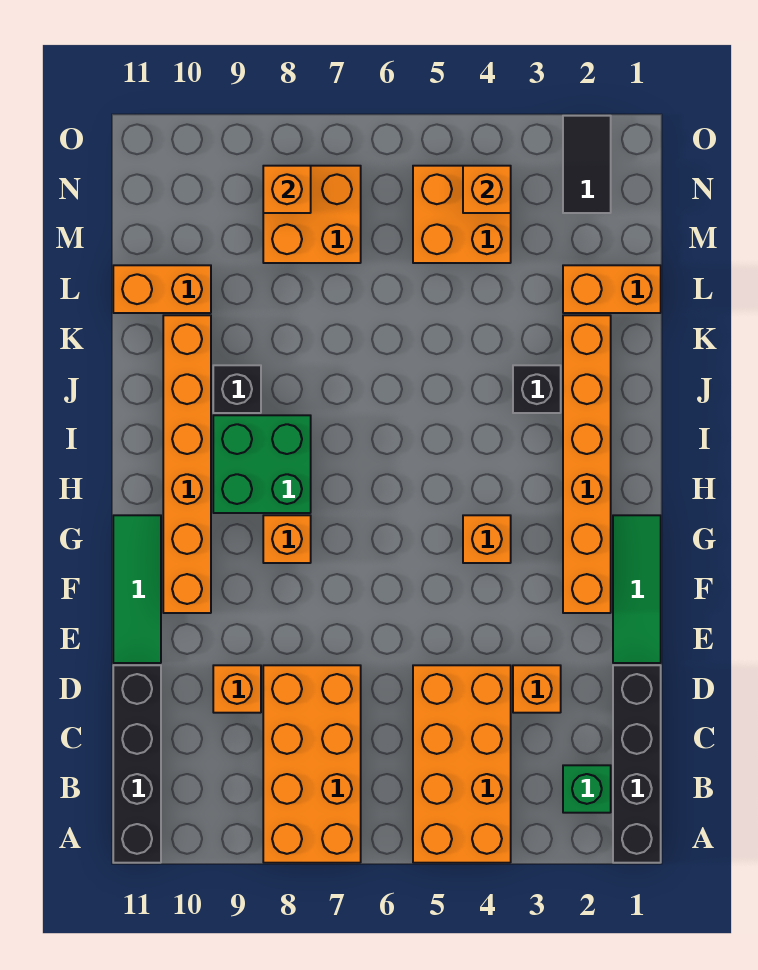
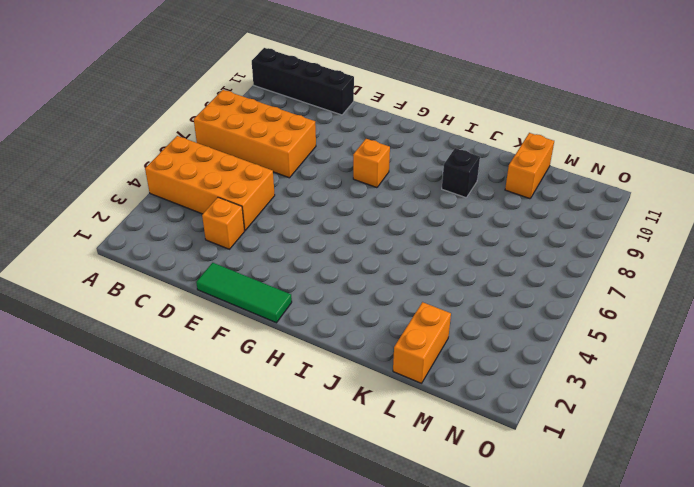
none -> black brick A1:D1 level 1
none -> green brick B2 level 1
none -> orange brick D9 level 1

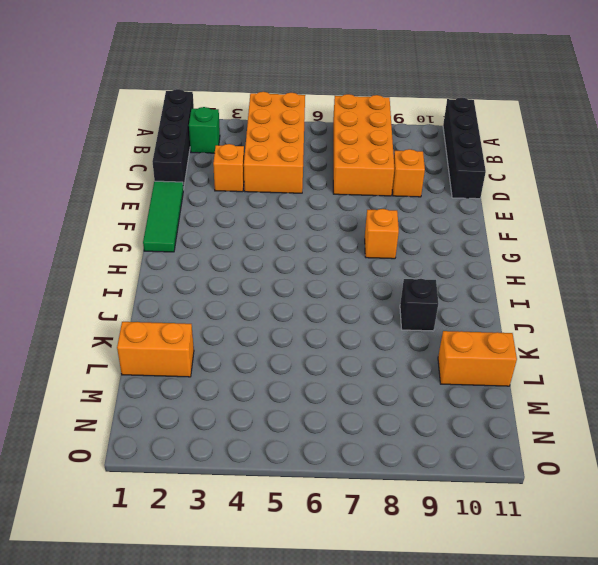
none -> green tile E11:G11 level 1
none -> orange brick F2:K2 level 1
none -> orange brick F10:K10 level 1

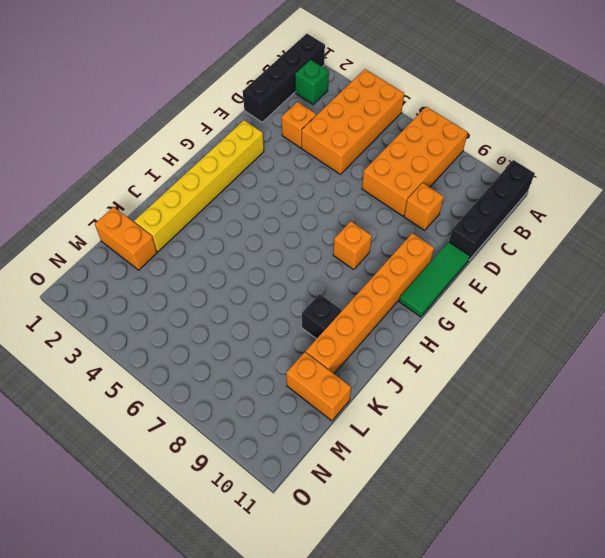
yellow brick F2:K2 level 1 -> orange brick F2:K2 level 1
none -> green tile E1:G1 level 1
none -> orange brick G4 level 1
none -> green brick H8:I9 level 1

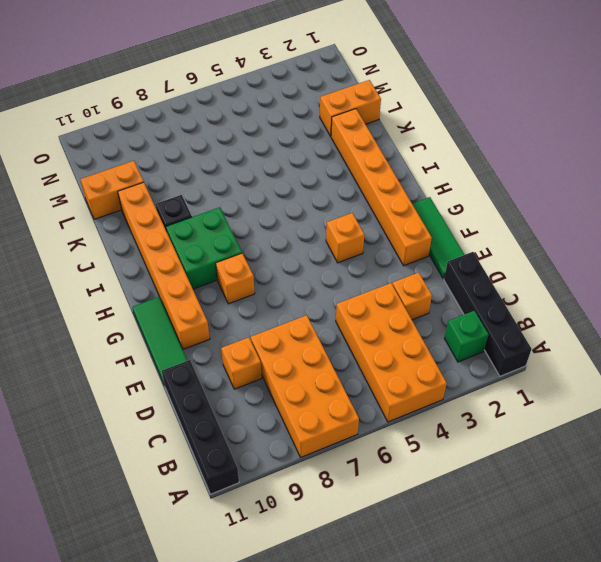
none -> black brick J3 level 1
none -> orange brick M4:N5 level 1
none -> orange brick M7:N8 level 1

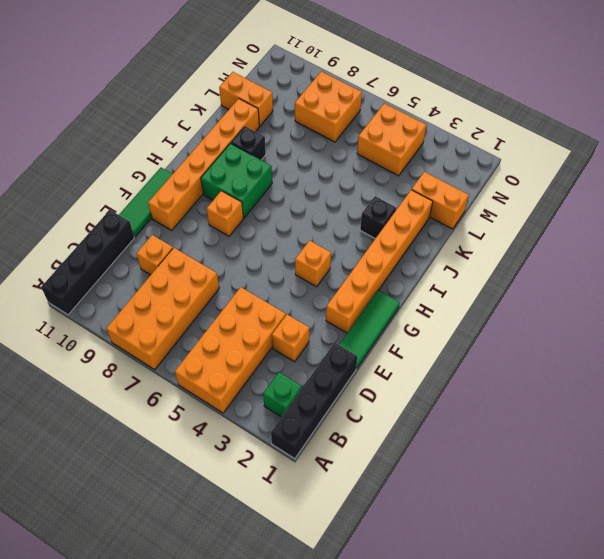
none -> black tile N2:O2 level 1
none -> orange brick N4 level 2
none -> orange brick N8 level 2

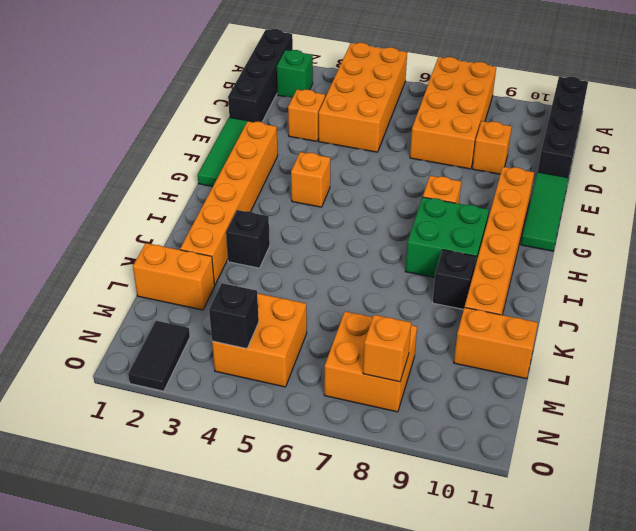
black brick N4 level 2 -> orange brick N4 level 2

